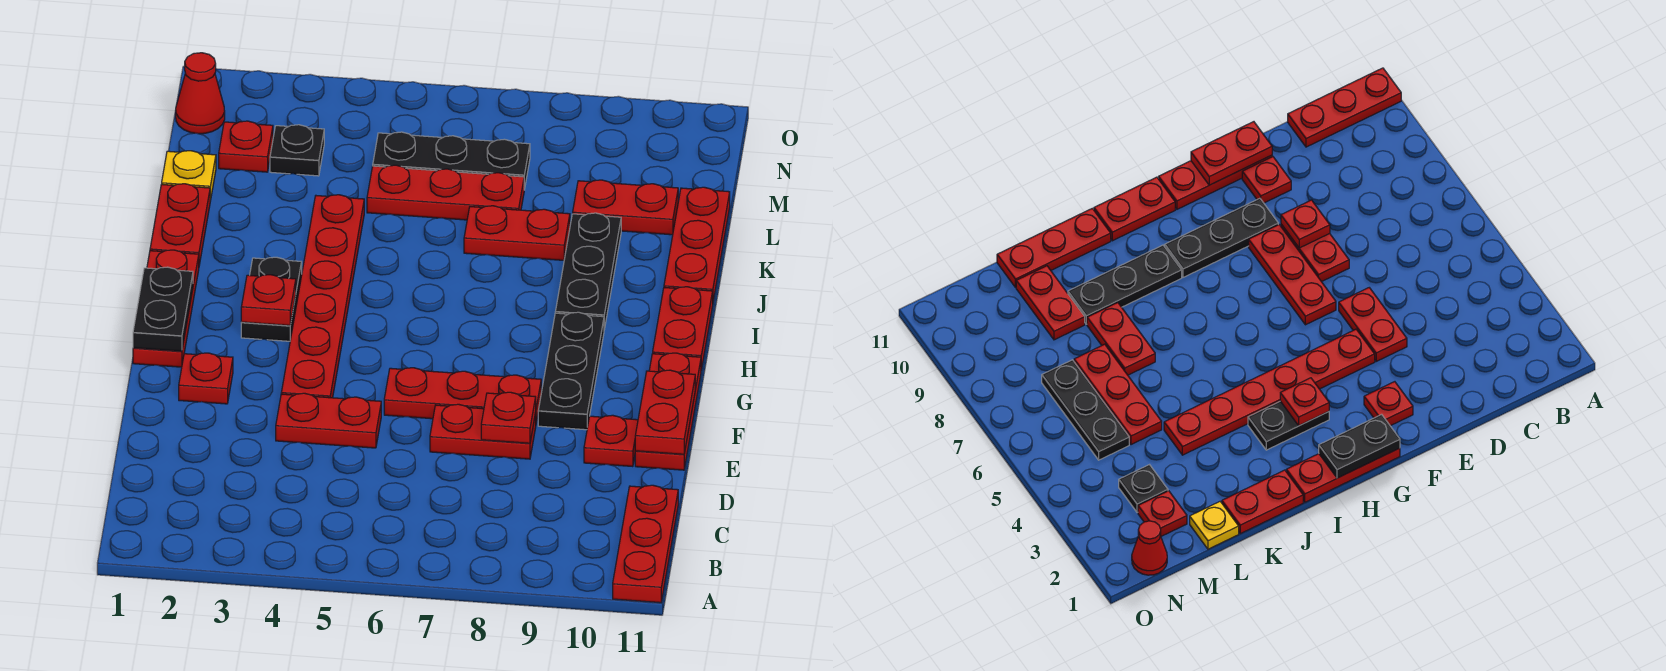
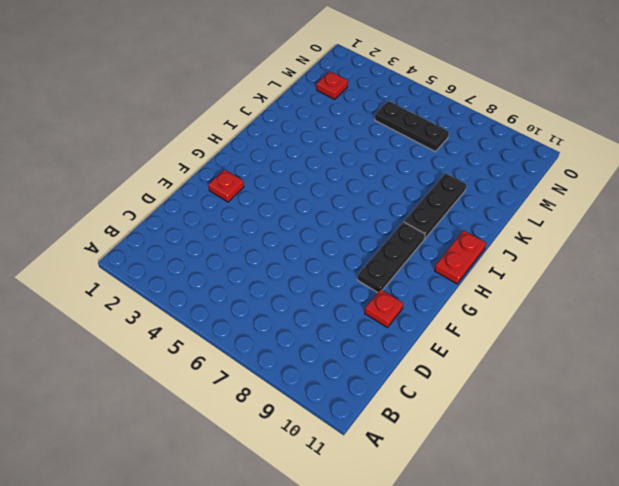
none -> red plate A11:C11 level 1
none -> red plate E4:E5 level 1
none -> red plate E7:E8 level 1

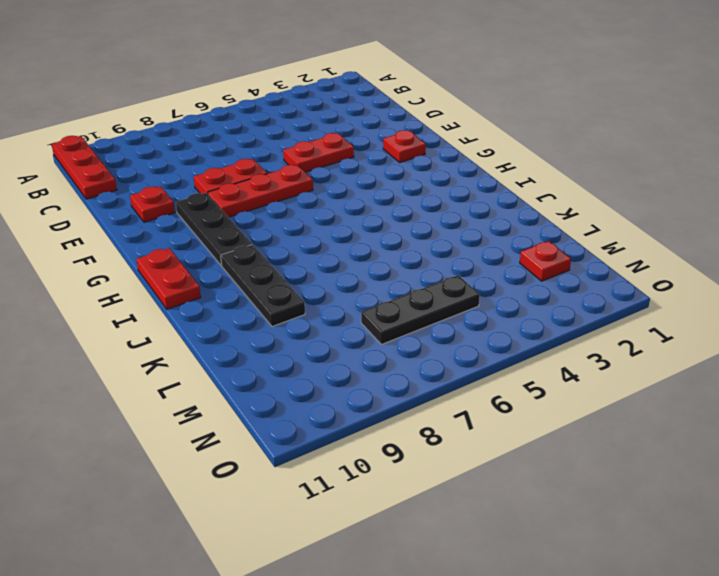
none -> red plate E11:G11 level 1
none -> red plate F4:K4 level 1
none -> red plate G1:I1 level 1

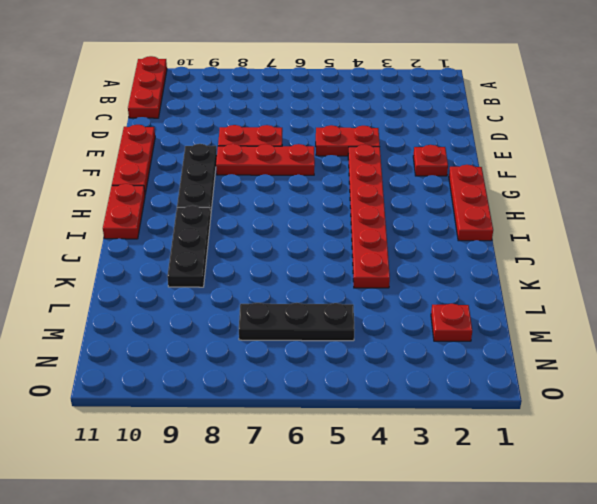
none -> red plate E10 level 1
none -> black plate H3:I3 level 1
none -> red plate J1:K1 level 1

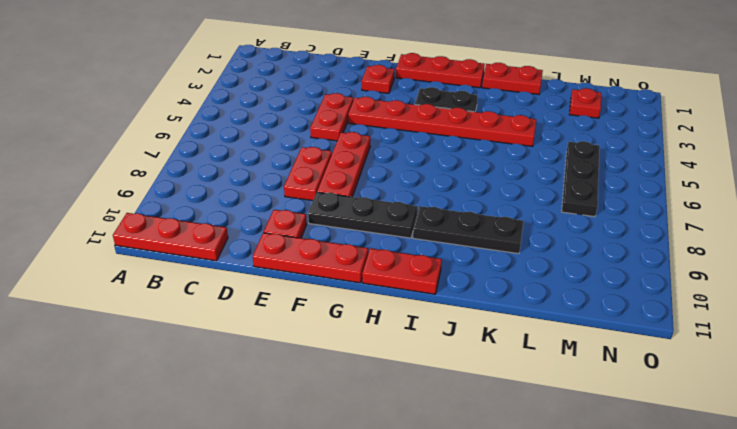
none -> red plate J11:L11 level 1
none -> red plate K7:K8 level 1
none -> yellow plate L1 level 1

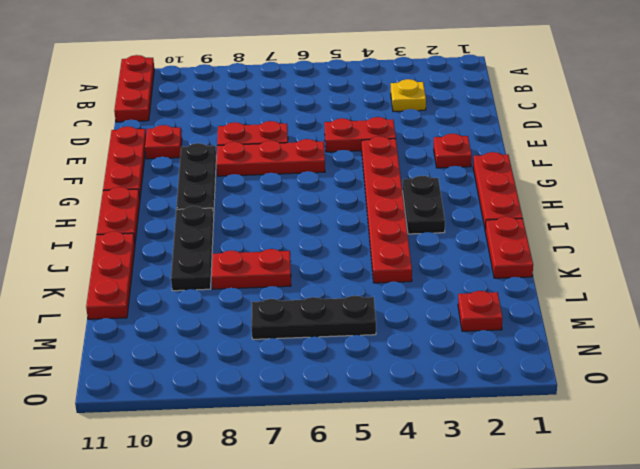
yellow plate C3 level 1 -> yellow plate L1 level 1
none -> red plate L5:L7 level 1
none -> red plate L9:L10 level 1
none -> black plate M3 level 1

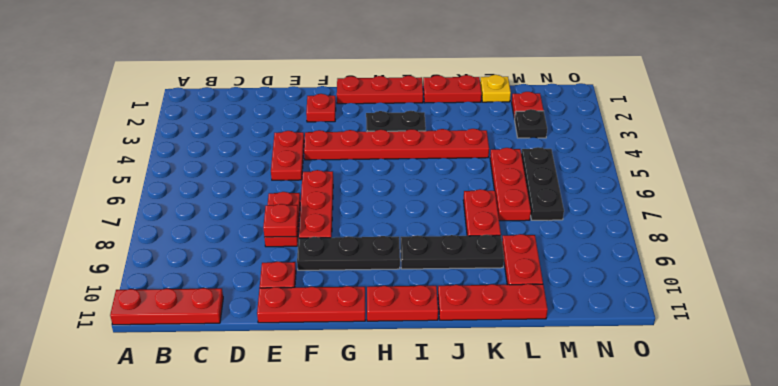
none -> red cone N1 level 1
none -> red plate E11:F11 level 2
none -> black plate G1:H1 level 2

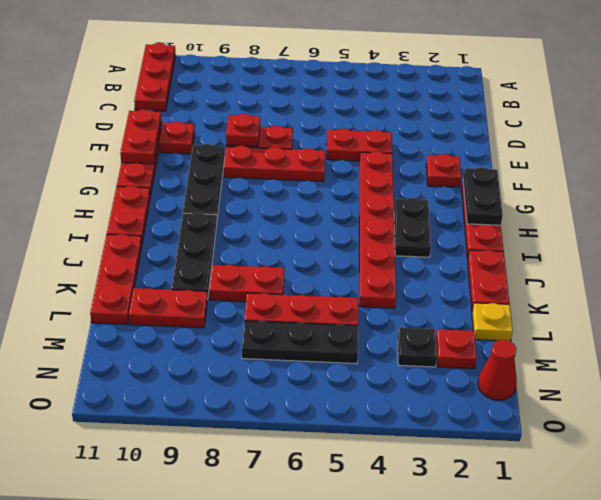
none -> red plate H3 level 2

